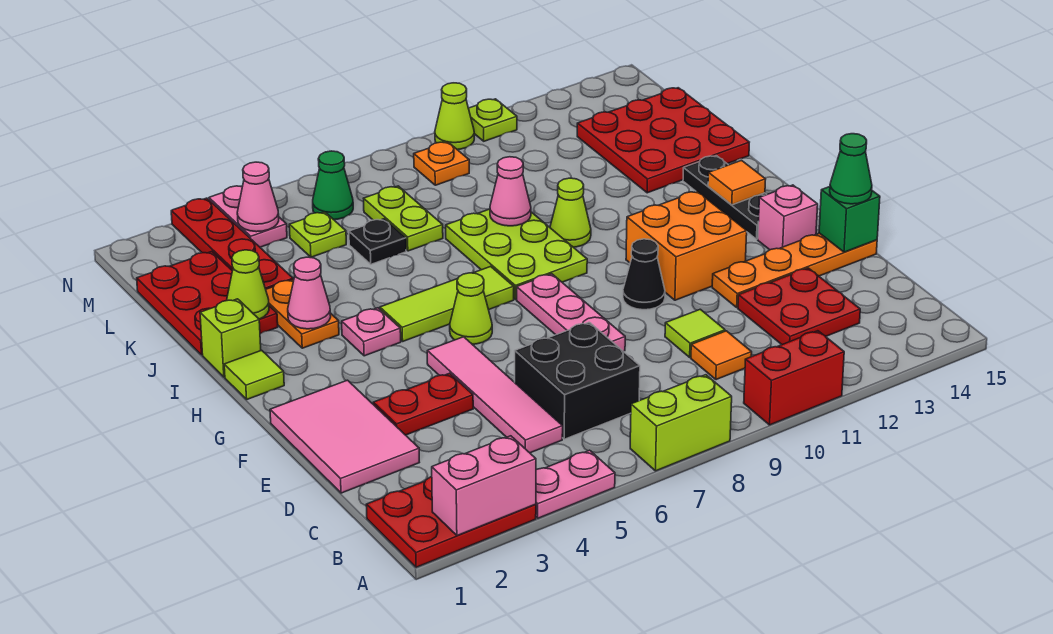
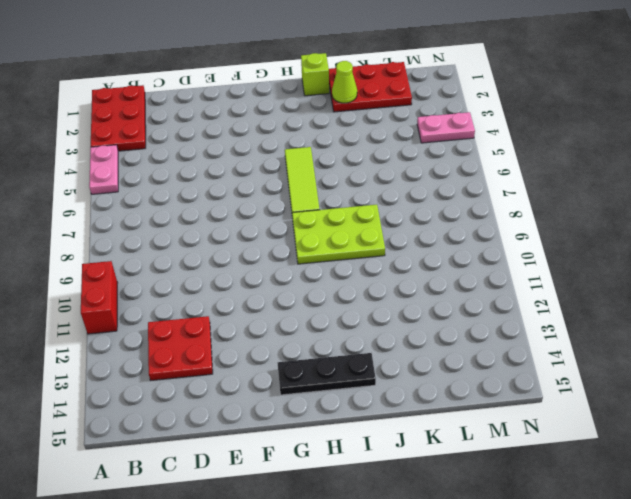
none -> lime brick A7:A8 level 1
none -> pink tile C5:F5 level 1
none -> black brick C6:D7 level 1
none -> orange tile C10 level 1

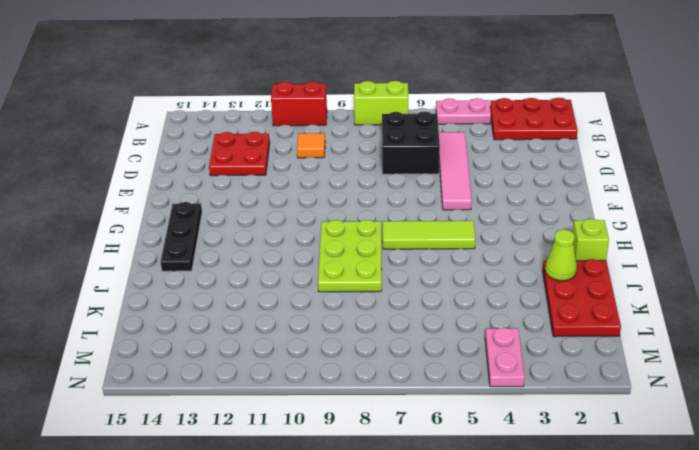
none -> pink tile D1:F2 level 1
none -> lime tile D10 level 1
none -> red plate E3:E4 level 1
none -> pink plate E8:G8 level 1

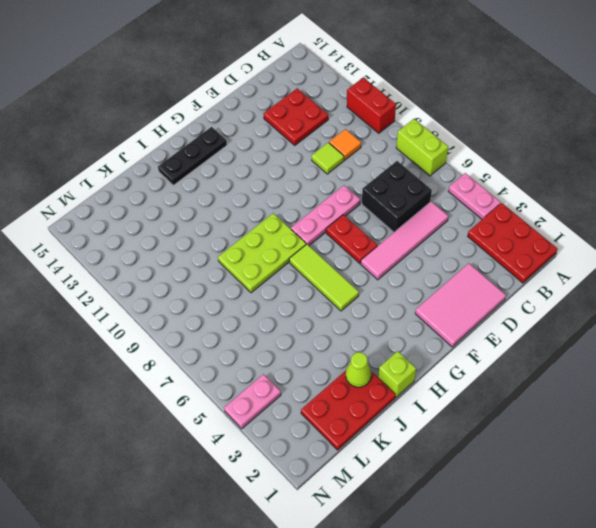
red plate F6:F7 level 1 -> red plate E3:E4 level 1
none -> orange plate E12:E15 level 1
none -> black cone F10 level 1
none -> orange brick F11:G12 level 1
none -> pink brick F14 level 1

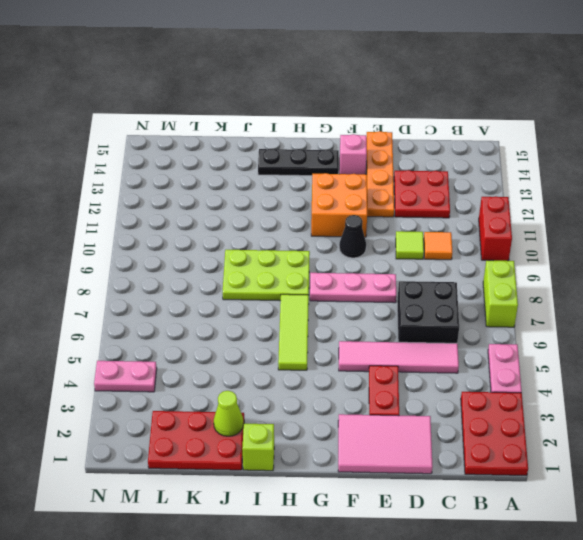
none -> lime cone G6 level 1
none -> lime tile H1 level 1
none -> pink plate H4 level 1
none -> orange plate I3:J3 level 1

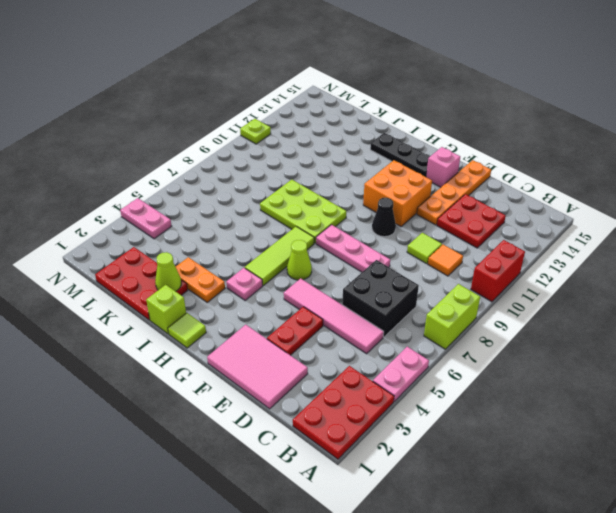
none -> lime cone I10 level 1
none -> red plate J13:L15 level 1
none -> red plate K3:N3 level 1
none -> black plate K6 level 1

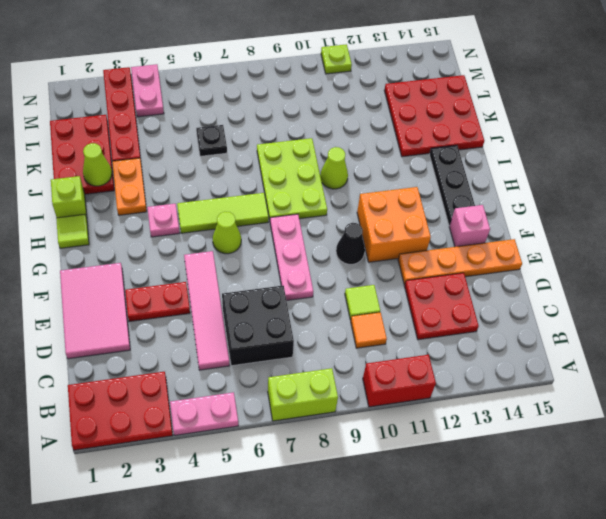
none -> lime plate K7:L7 level 1
none -> lime plate L5 level 1
none -> green cone M6 level 1
none -> orange plate M9 level 1

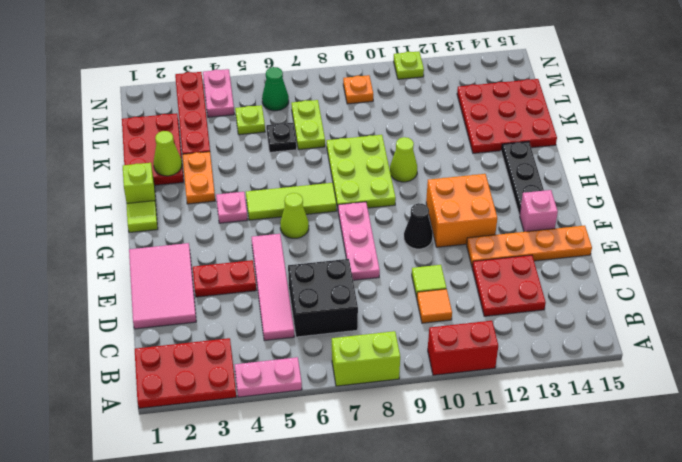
none -> lime cone N10 level 1
none -> pink brick A2:A3 level 2
none -> green brick E15 level 2
none -> orange tile H14 level 2

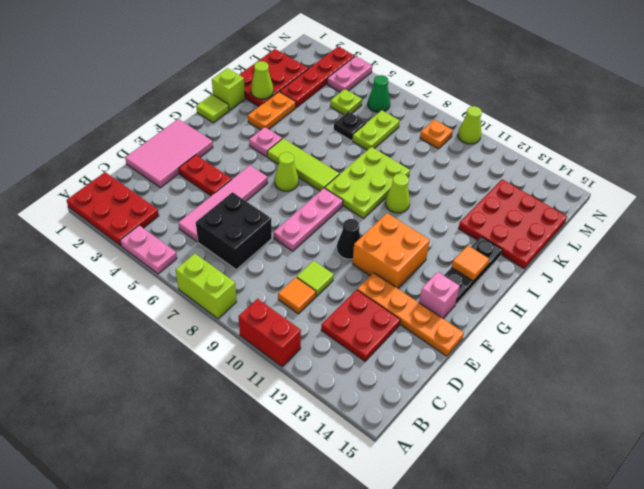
none -> lime plate N11 level 1
none -> pink brick A2:A3 level 2
none -> green brick E15 level 2
none -> pink cone I3 level 2

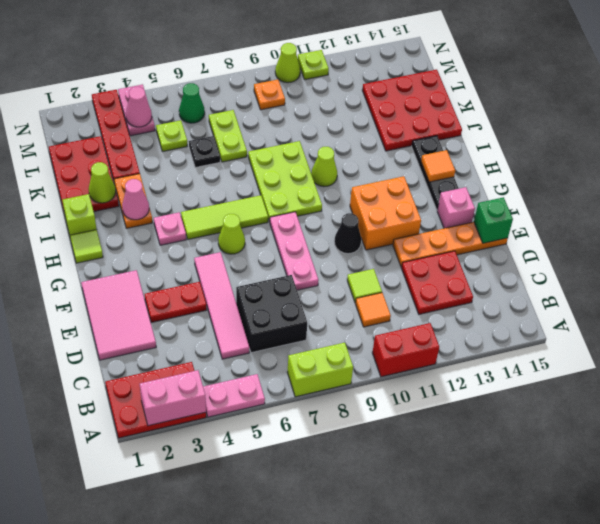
none -> pink cone J9 level 2
none -> green cone E15 level 3

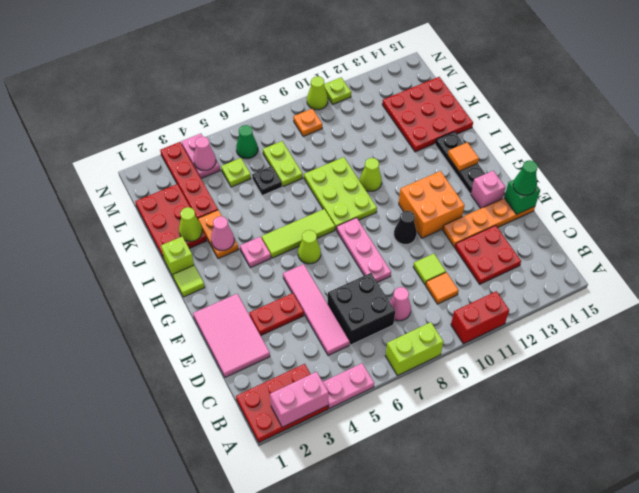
pink cone C8 level 1 -> pink cone J9 level 2

